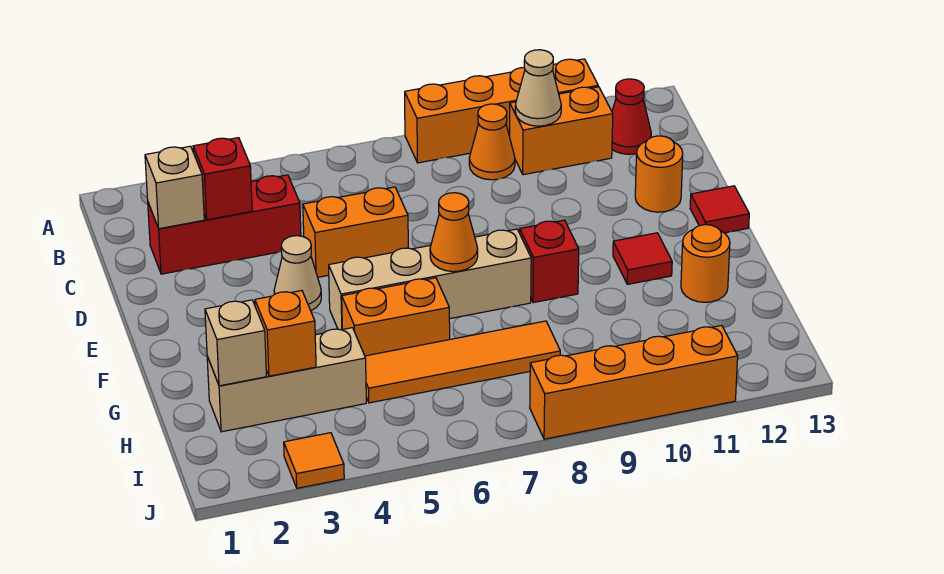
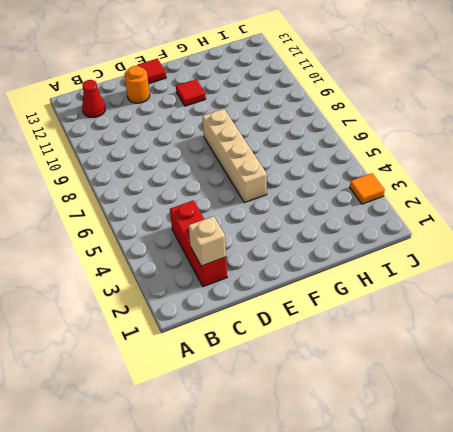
none -> orange brick A8:A11 level 1
none -> orange cone B9 level 1
none -> orange brick B10:B11 level 1

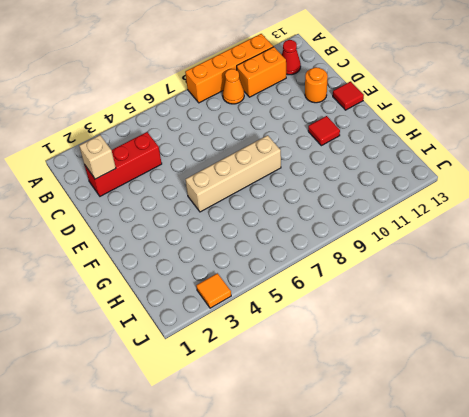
none -> orange brick D5:D6 level 1
none -> tan cone E4 level 1
none -> red brick F9 level 1

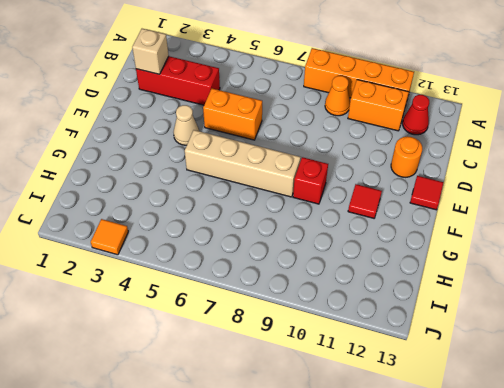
none -> orange brick G5:G6 level 1
none -> orange round brick G12 level 1
none -> tan brick H2:H4 level 1

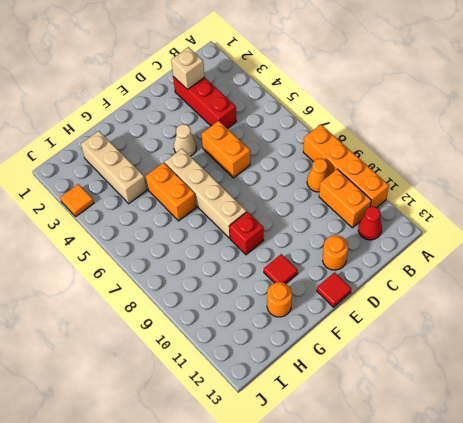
none -> orange tile H5:H8 level 1
none -> orange brick J8:J11 level 1
none -> tan cone B10 level 2

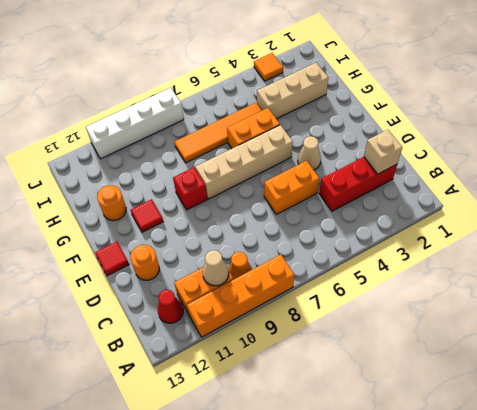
white brick J8:J11 level 1 -> orange brick J8:J11 level 1
none -> red brick C3 level 2
none -> orange cone F7 level 2
none -> tan brick H2 level 2

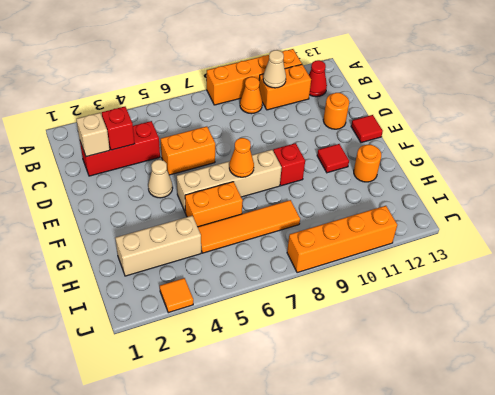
none -> tan brick H2 level 2
none -> orange brick H3 level 2

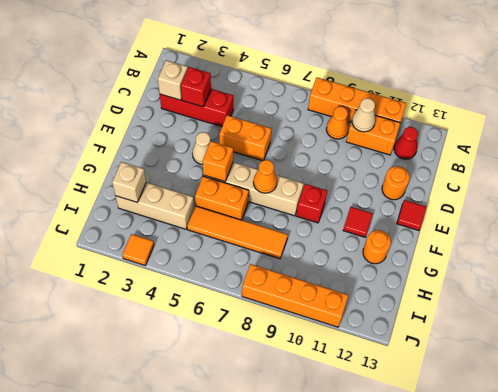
orange brick F5 level 2 -> orange brick H3 level 2

